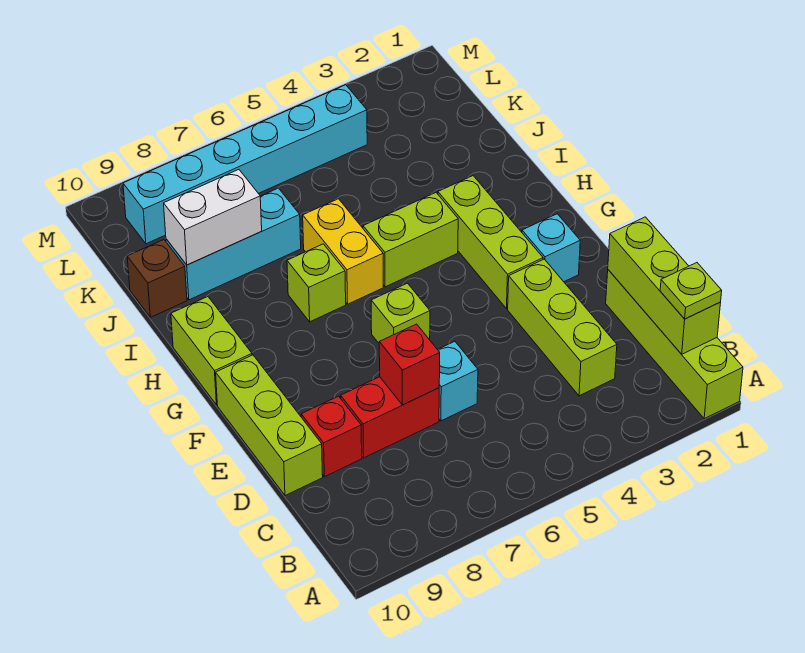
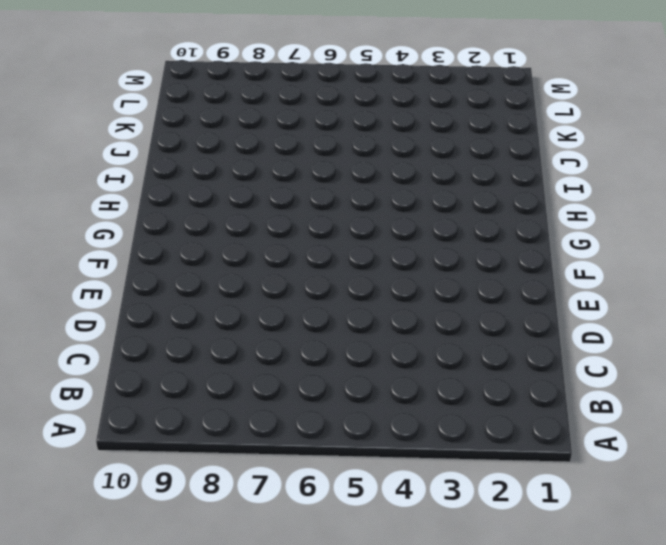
none -> lime brick A1:D1 level 1
none -> lime brick C3:E3 level 1
none -> cyan brick D6 level 1

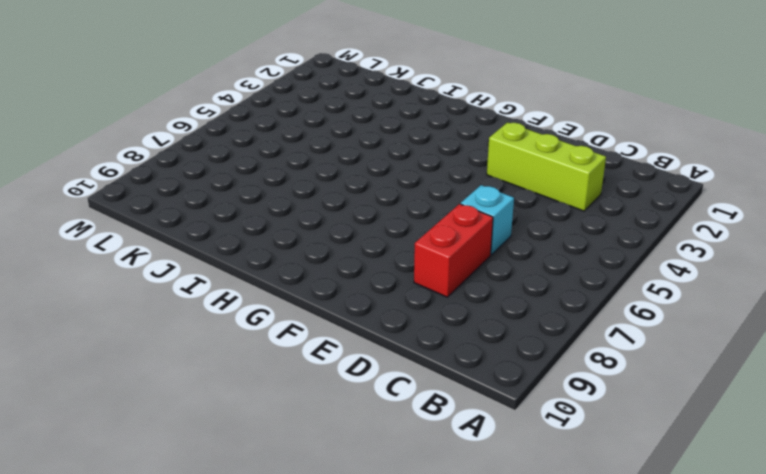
none -> lime brick A1:D1 level 1
none -> red brick D9 level 1
none -> lime brick D10:F10 level 1

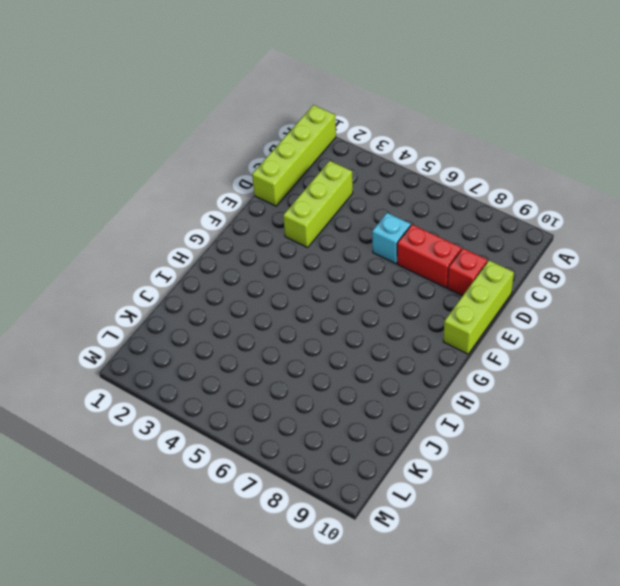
none -> cyan brick F2 level 1
none -> lime brick F3:H3 level 1
none -> lime brick F6 level 1

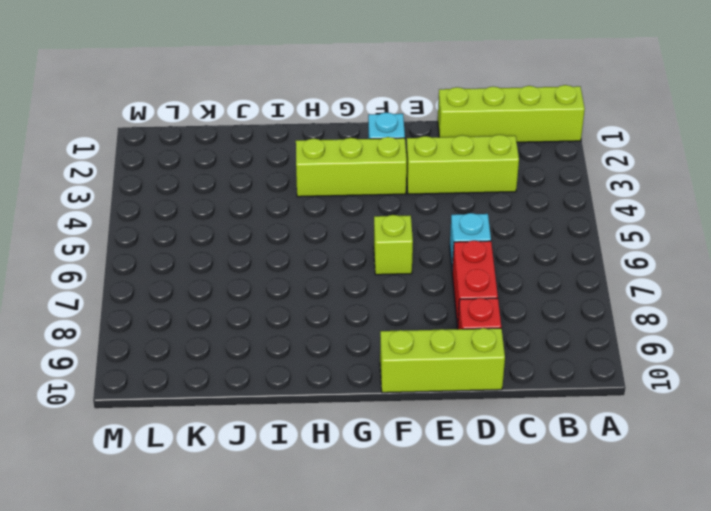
none -> lime brick G10:H10 level 1
none -> lime brick H4:H5 level 1
none -> yellow brick H6:I6 level 1

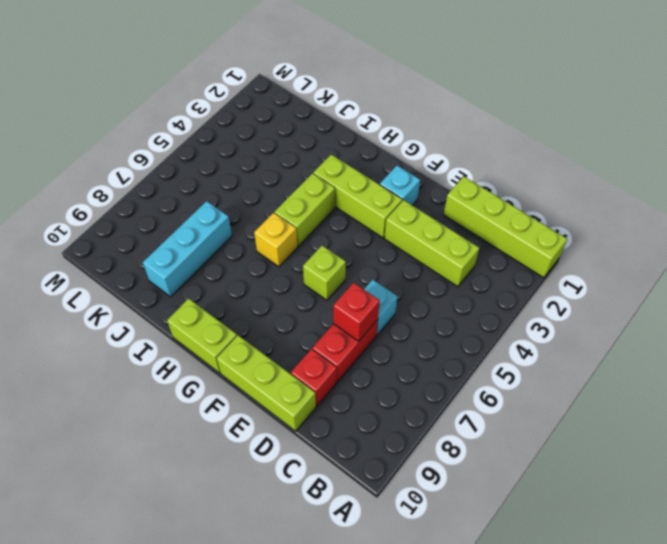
yellow brick H6 level 1 -> yellow brick H6:I6 level 1
none -> lime brick H7 level 1
none -> brown brick J10 level 1
none -> cyan brick L4:L9 level 1

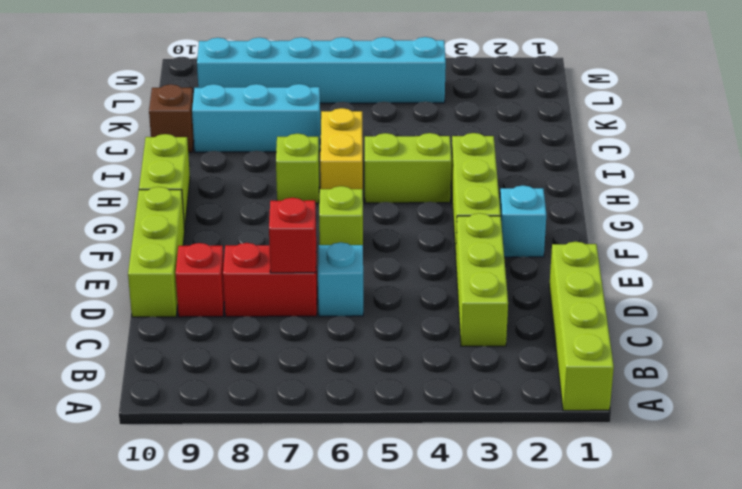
none -> lime brick B1:D1 level 2
none -> white brick J8:J9 level 2
none -> lime plate B1 level 3

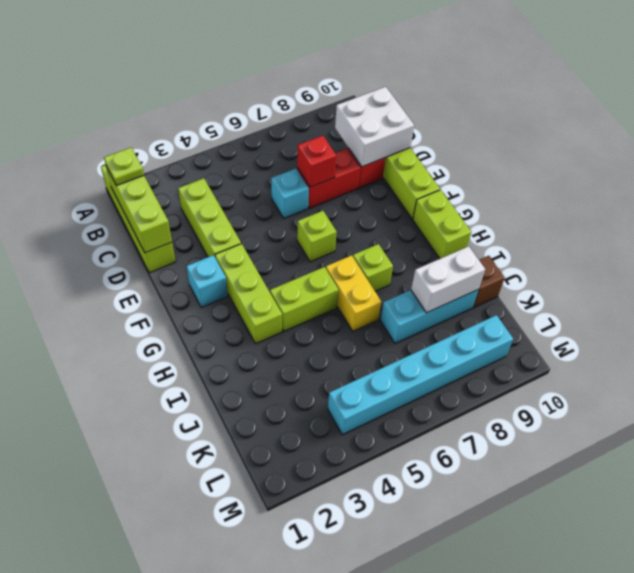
white brick C9:D10 level 2 -> none

